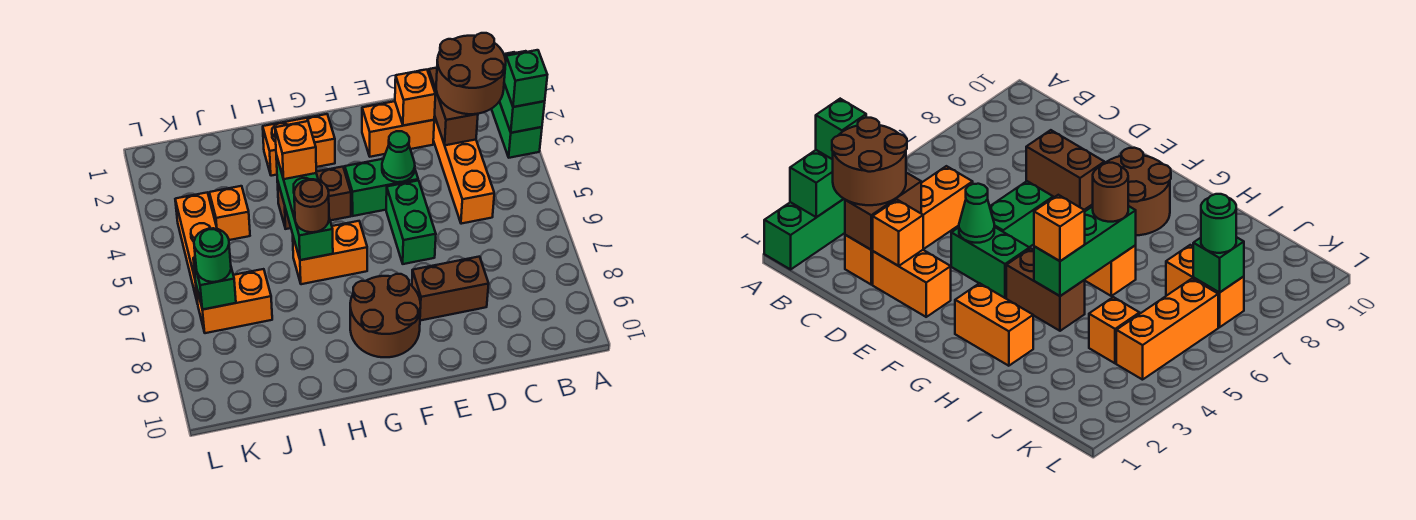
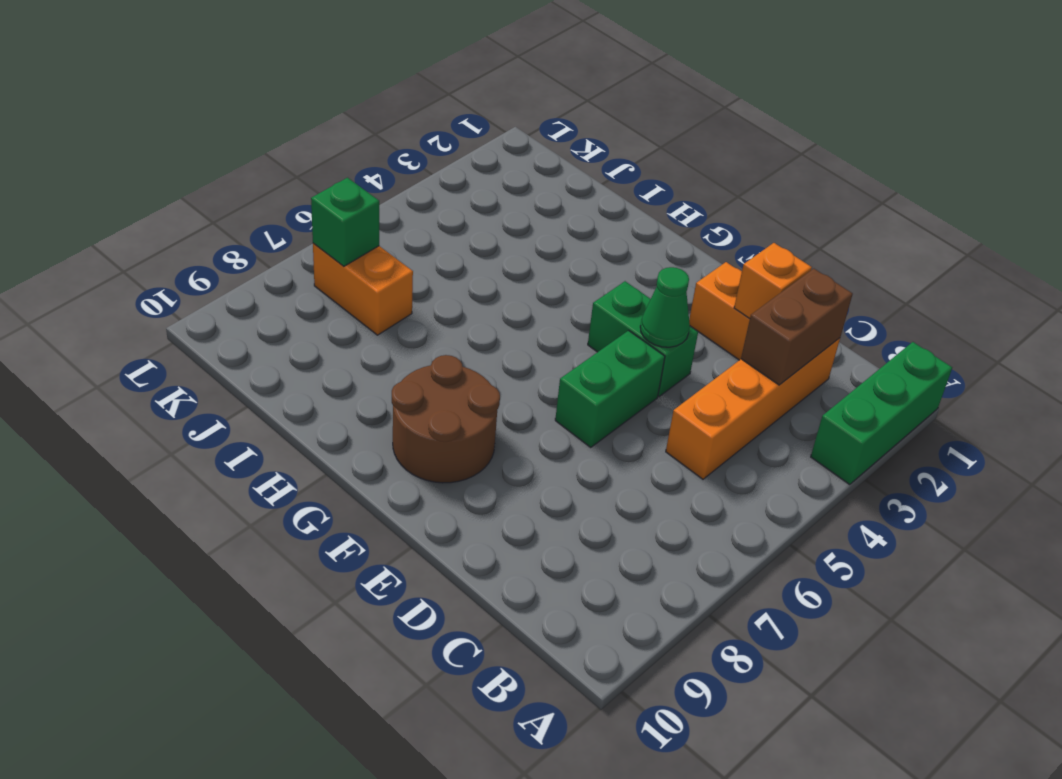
none -> brown brick D8:E8 level 1
none -> orange brick G2:H2 level 1
none -> brown brick G4:H4 level 1

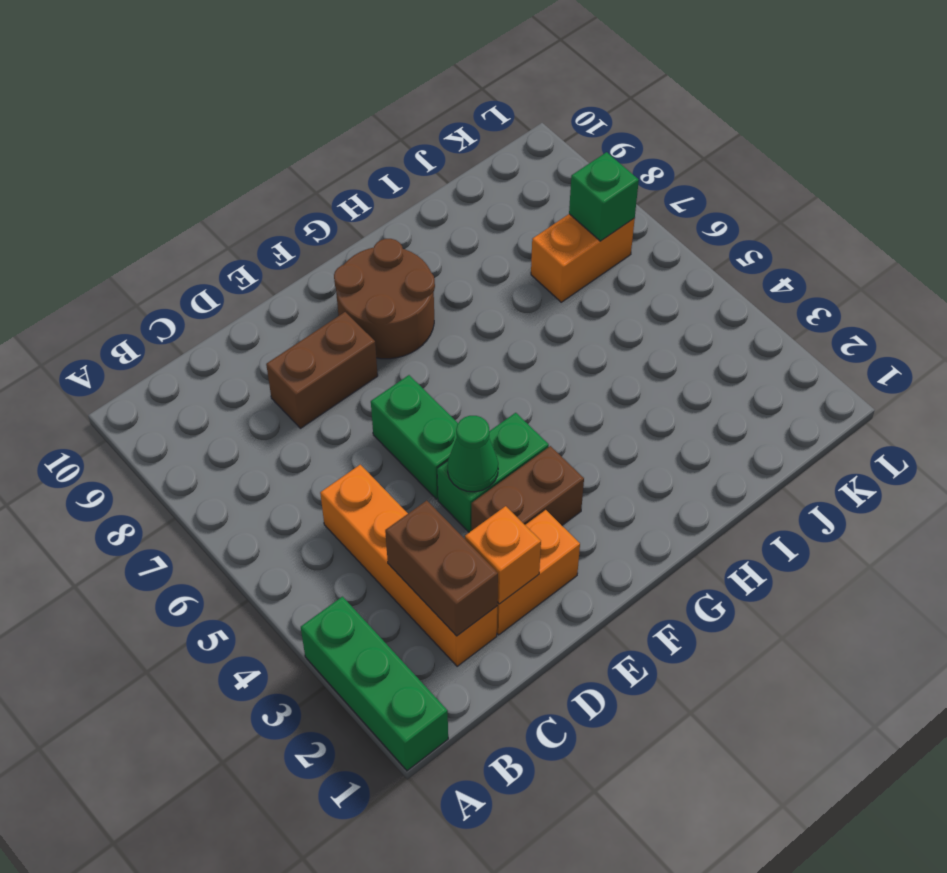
brown brick E3:F3 level 1 -> brown brick G4:H4 level 1
none -> orange brick G2:H2 level 1
none -> orange brick G6:H6 level 1
none -> orange brick J4 level 1

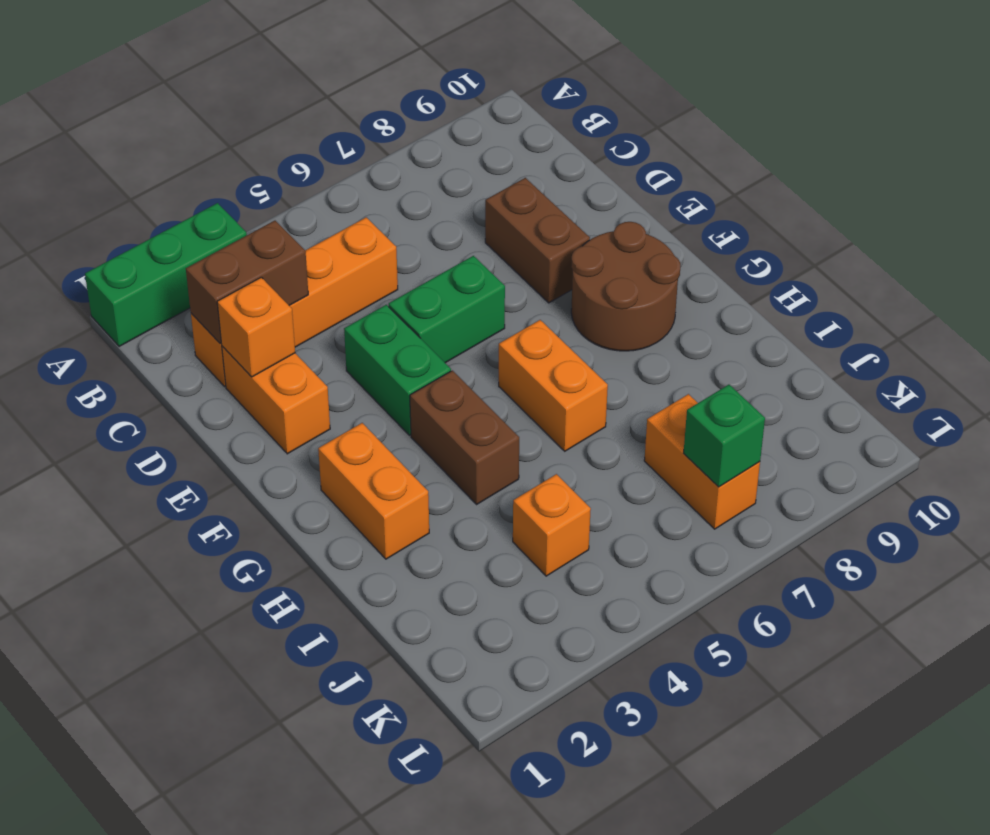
none -> orange brick K4:K6 level 1
none -> green brick A2:A3 level 2
none -> green cone E4 level 2

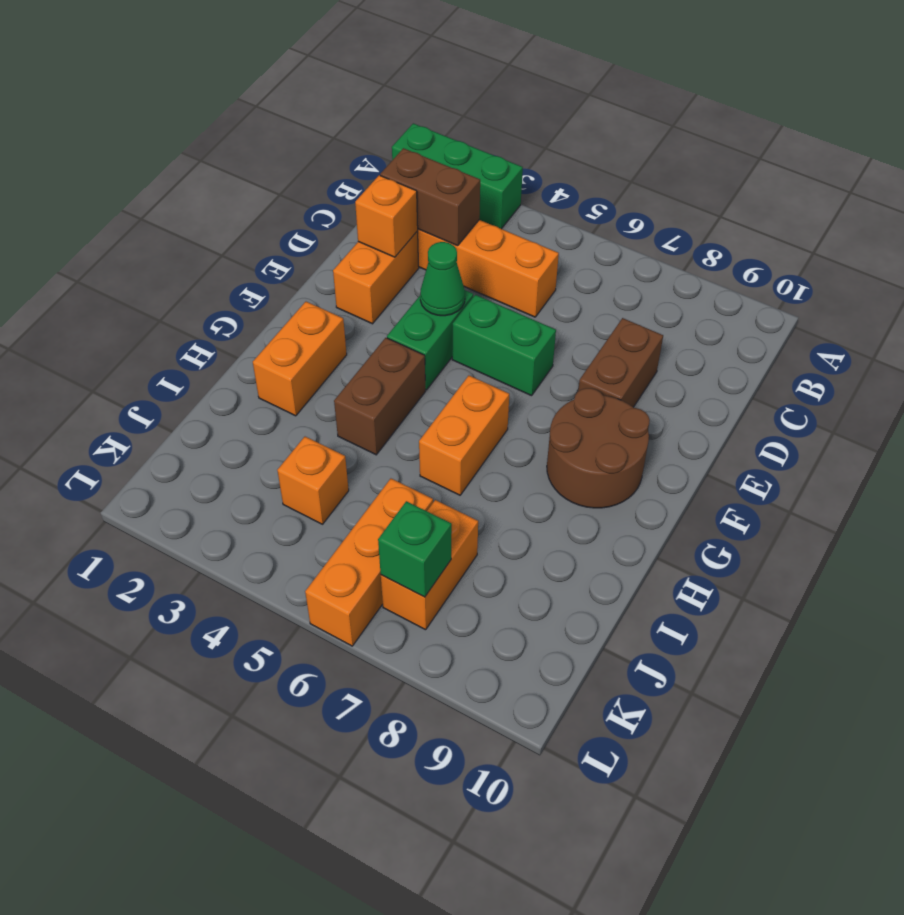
orange brick J6:L6 level 1 -> orange brick K4:K6 level 1
none -> green brick A2:A3 level 2
none -> green brick H4:H6 level 2
none -> green brick A3 level 3

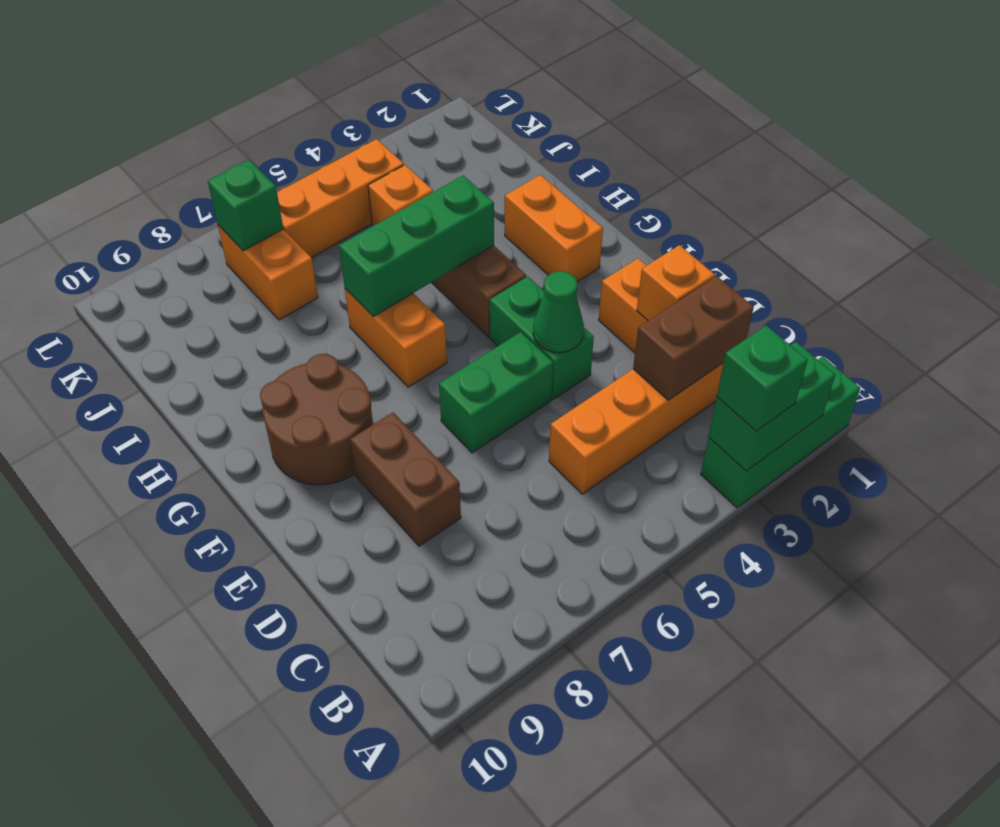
none -> brown round brick B2:C3 level 3
none -> orange brick H4 level 3
none -> brown round brick H6 level 3

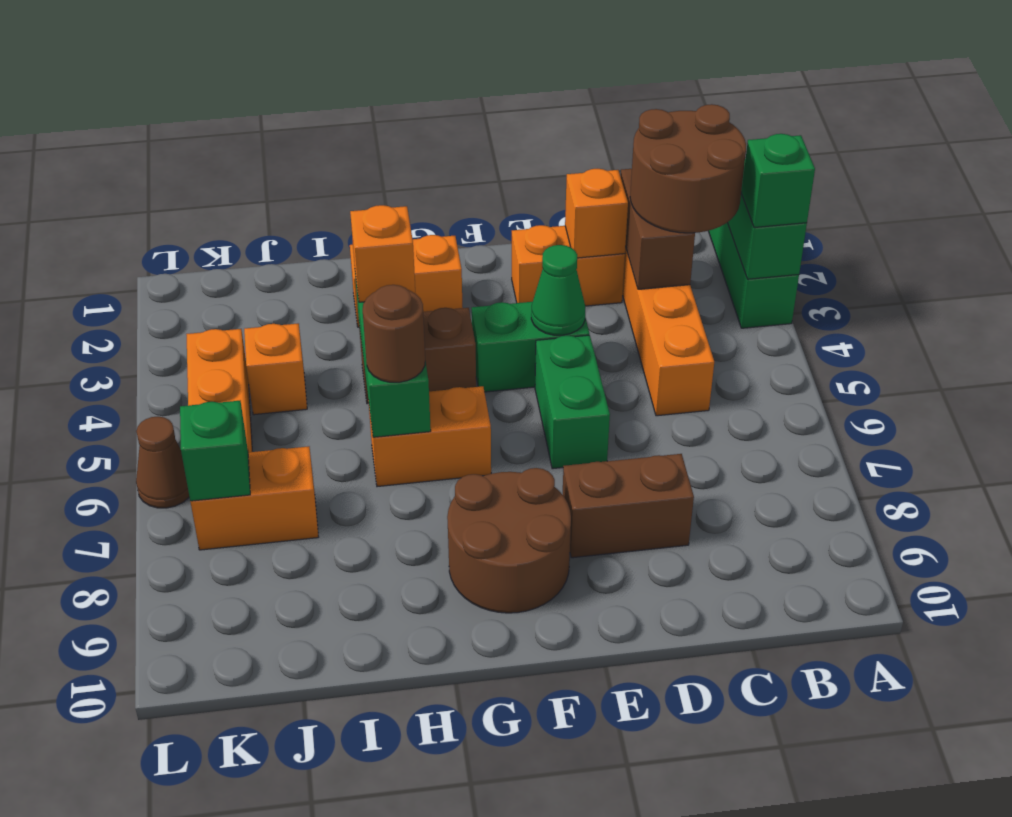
brown cone L6 level 1 -> none
none -> green round brick K7 level 3

